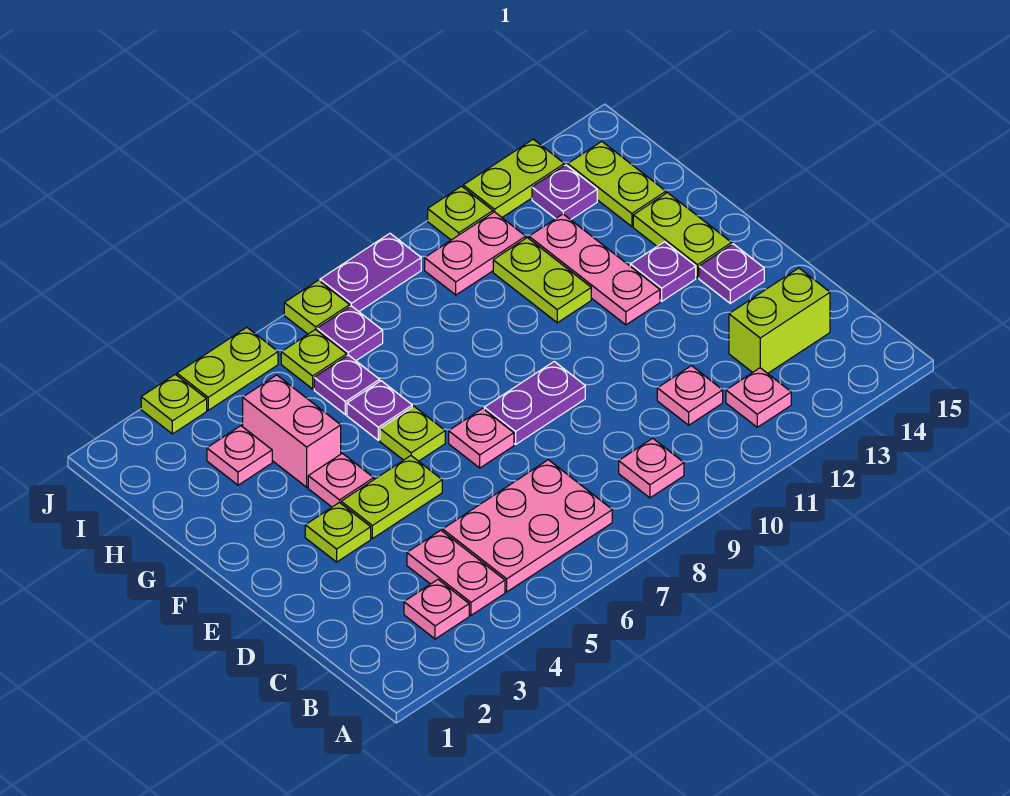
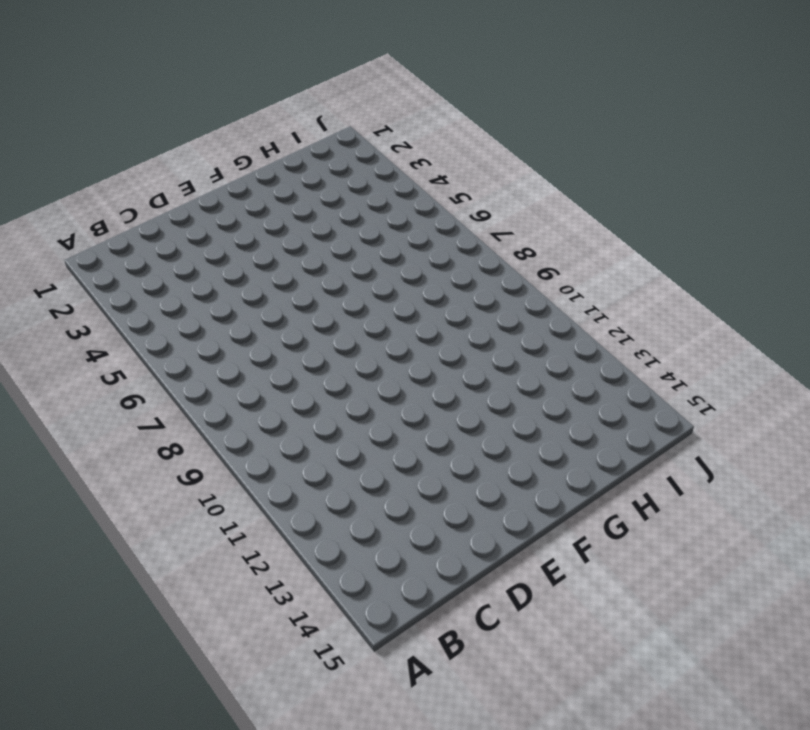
none -> pink plate B3 level 1
none -> pink plate B4:C4 level 1
none -> pink plate B5:C7 level 1
none -> pink plate B9 level 1

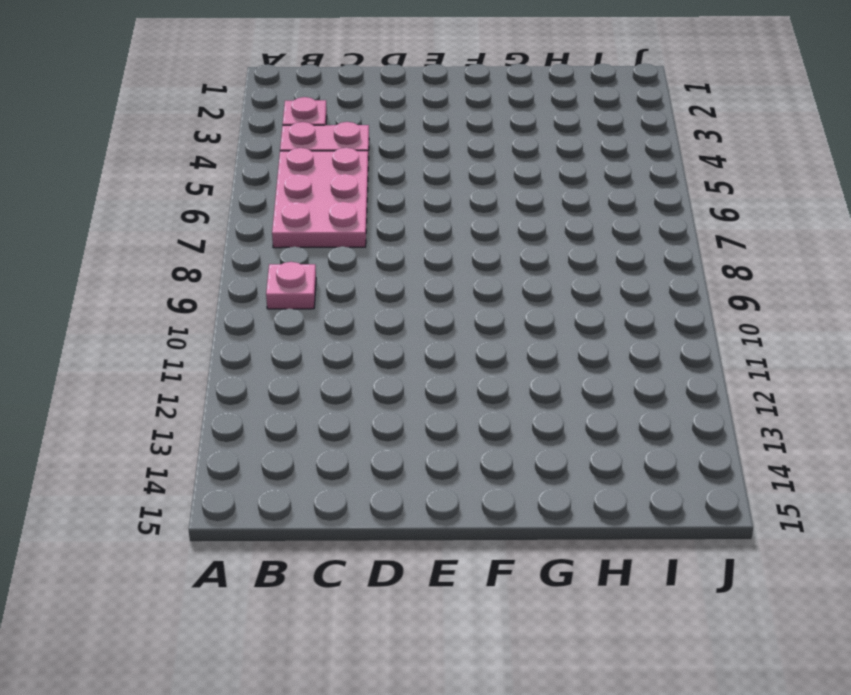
none -> pink plate B12 level 1
none -> pink plate C11 level 1
none -> lime brick C13:C14 level 1
none -> lime plate E3 level 1

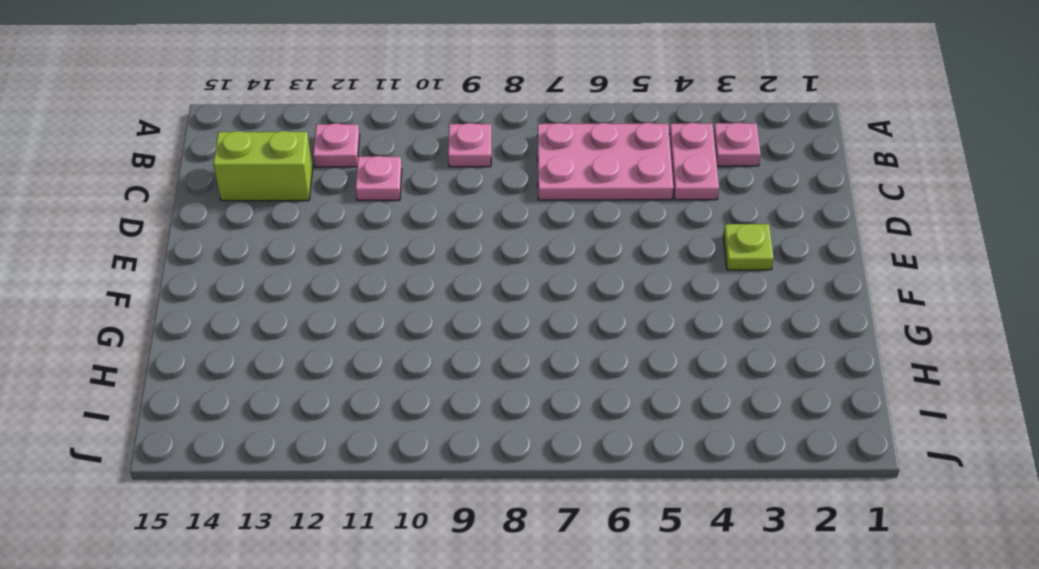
none -> lime plate E4:E5 level 1
none -> pink plate E7 level 1
none -> purple plate E8:E9 level 1
none -> purple plate E14 level 1

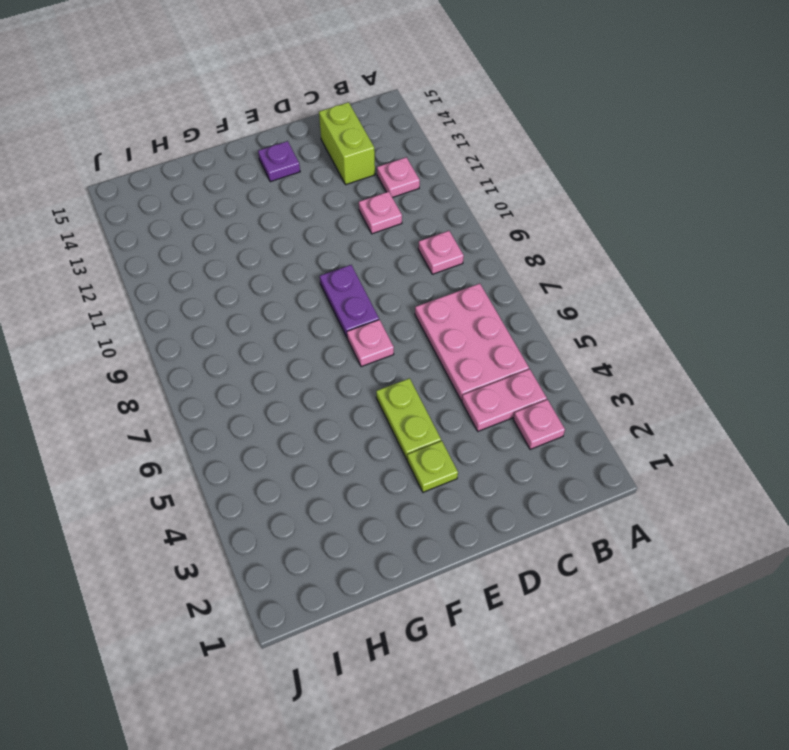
none -> pink plate F4 level 1
none -> lime plate F6 level 1
none -> pink plate F12:H12 level 1
none -> purple plate F13 level 1

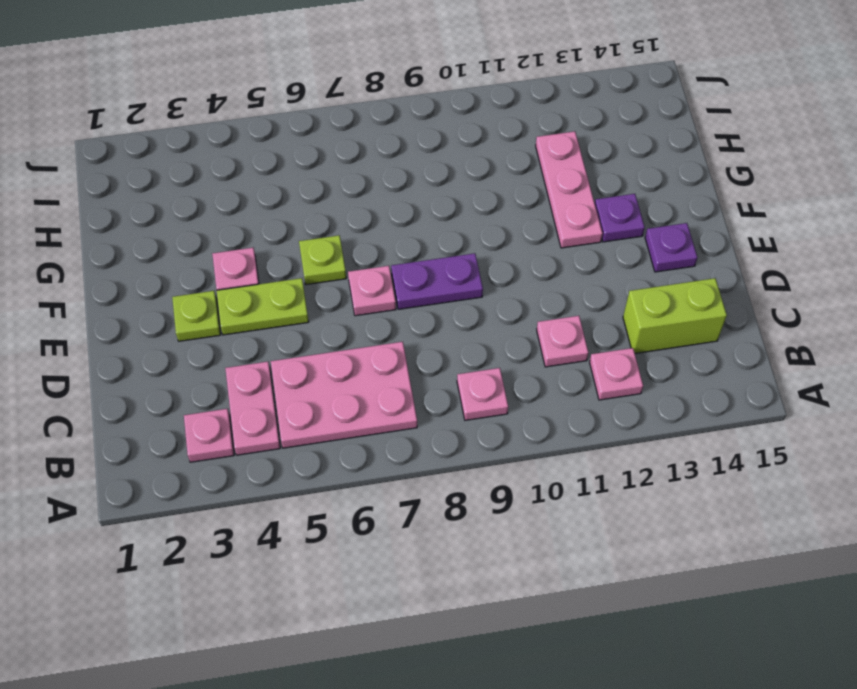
none -> lime plate F14:G14 level 1
none -> pink brick G4:H4 level 1
none -> purple plate G6 level 1
none -> lime plate G11:H11 level 1

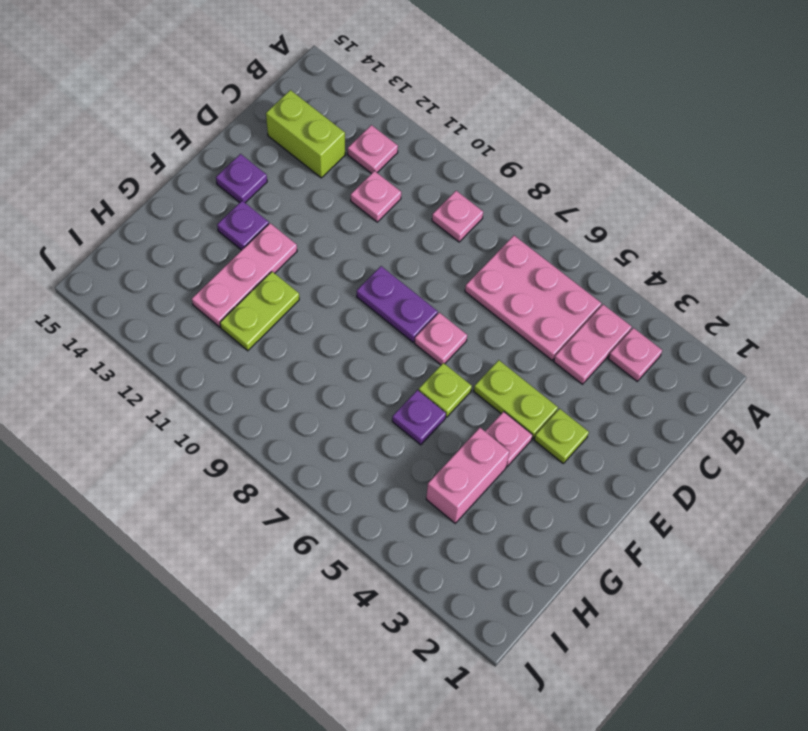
none -> lime plate F14:G14 level 1
none -> pink plate H3 level 1
none -> purple plate H6 level 1
none -> lime plate H14:I14 level 1

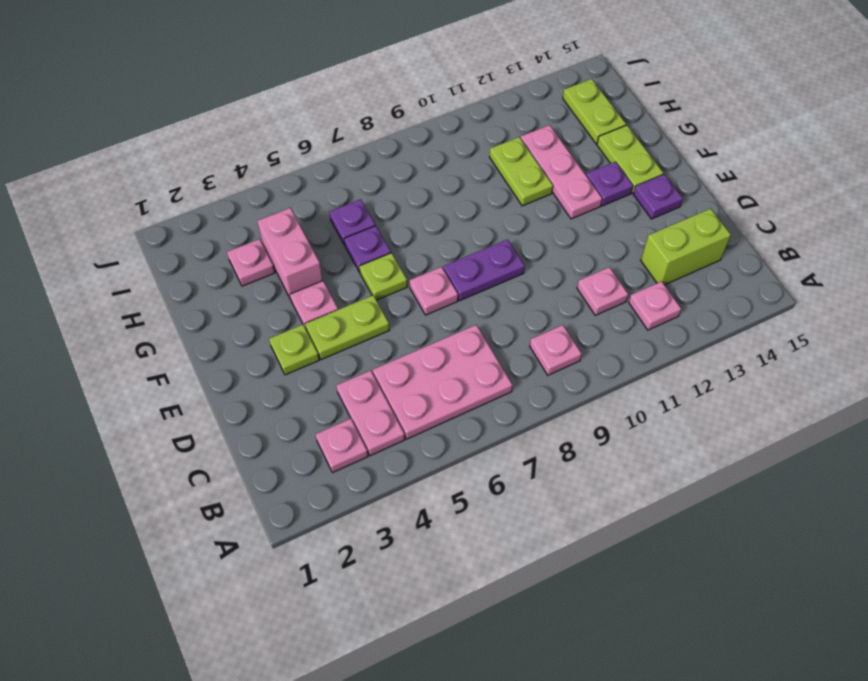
none -> lime plate I6 level 1
none -> purple plate I7 level 1
none -> pink plate I10:I11 level 1
none -> purple plate I13 level 1

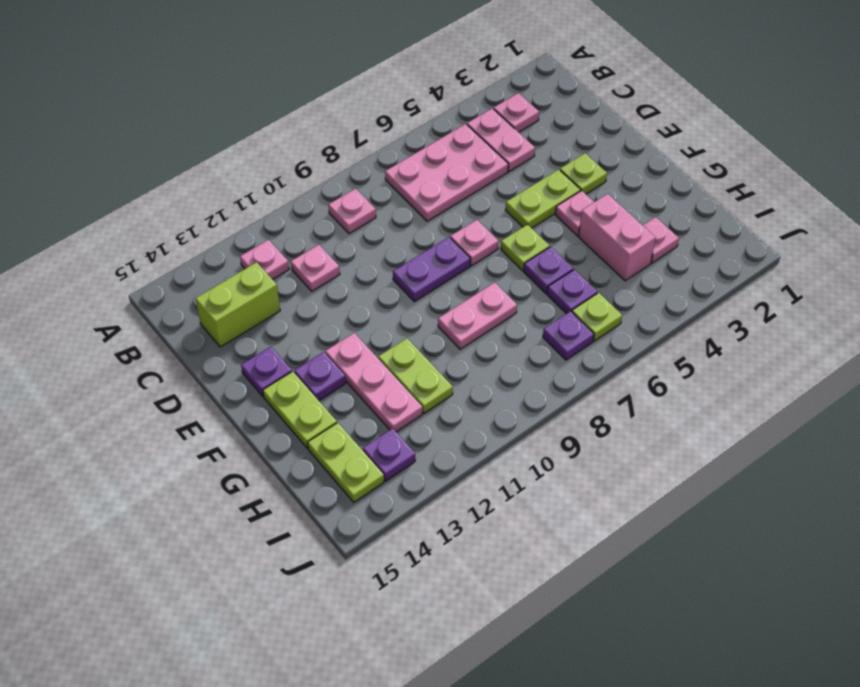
pink plate G8:G9 level 1 -> pink plate I10:I11 level 1
none -> lime plate J3 level 1
none -> lime plate J4:J5 level 1
none -> lime plate J7 level 1
none -> purple plate J8:J9 level 1

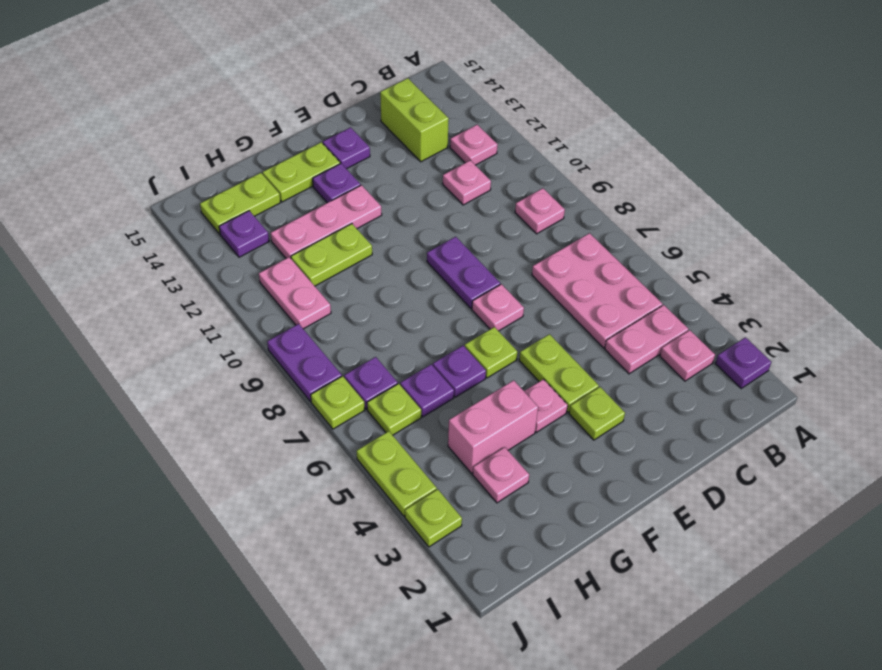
purple plate A2 level 1 -> none
none -> lime plate J11 level 1
none -> lime plate J12:J13 level 1

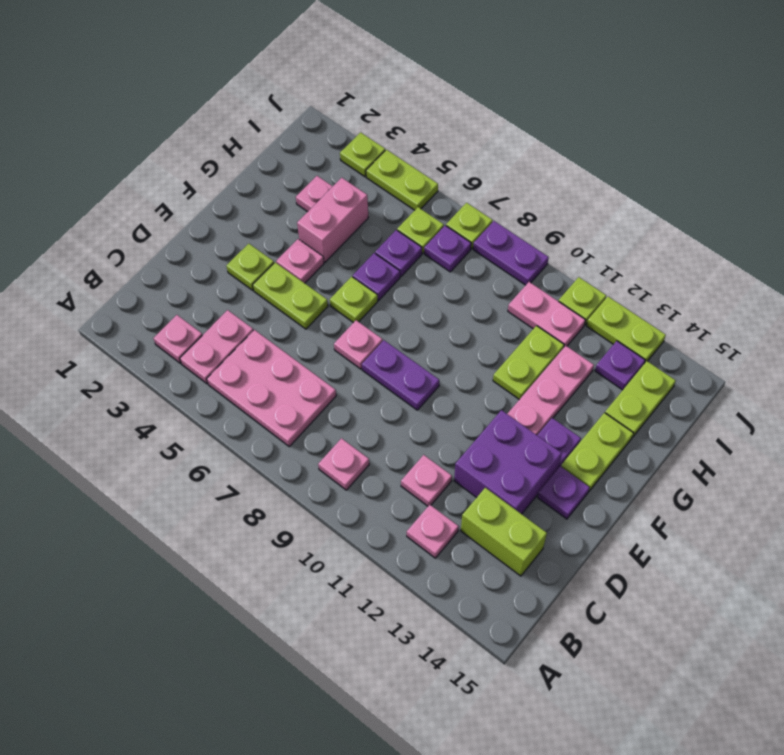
purple brick D12:E13 level 1 -> none

